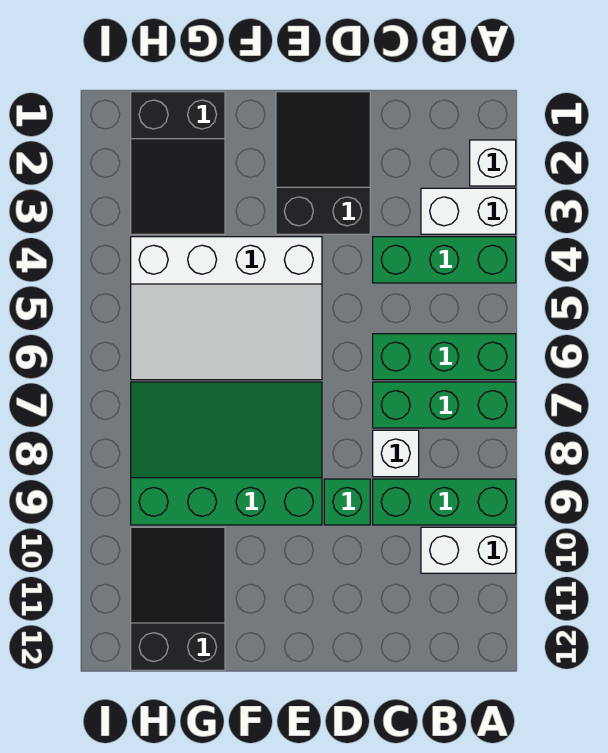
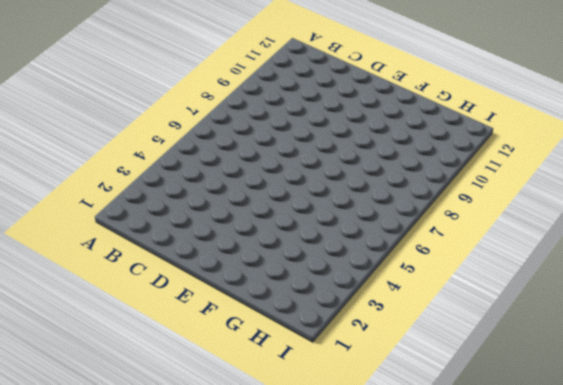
none -> white brick A2 level 1
none -> white brick A3:B3 level 1
none -> green brick A4:C4 level 1

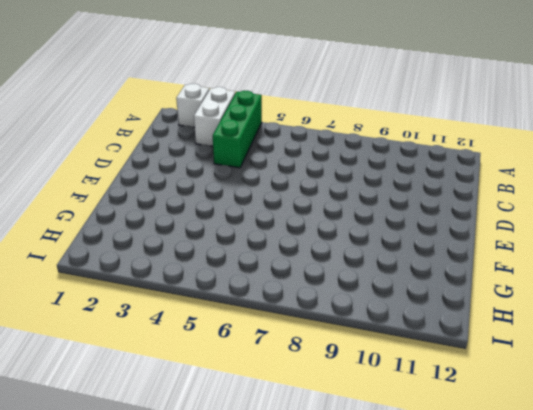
none -> green brick A6:C6 level 1
none -> green brick A7:C7 level 1
none -> green brick A9:C9 level 1

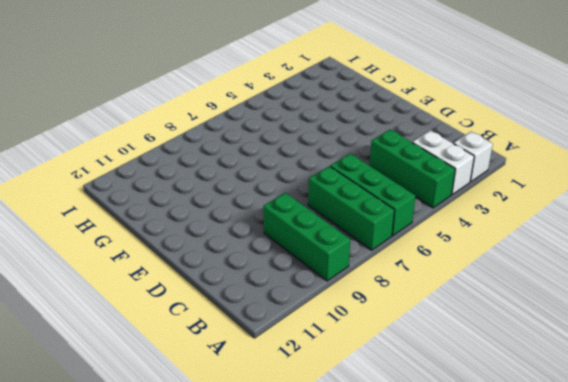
none -> white brick A10:B10 level 1
none -> white brick C8 level 1
none -> black slope D1:E3 level 1 top 3

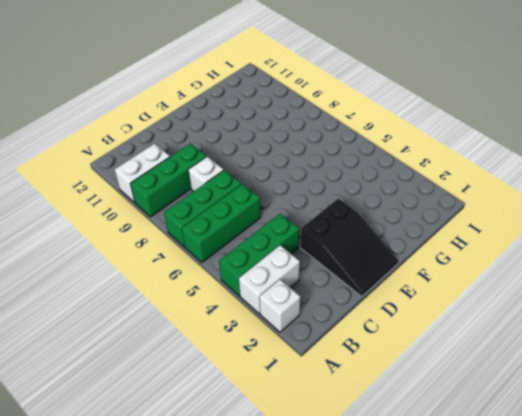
none -> green brick D9 level 1
none -> white slope E4:H6 level 1 top 4
none -> green slope E7:H9 level 1 top 9

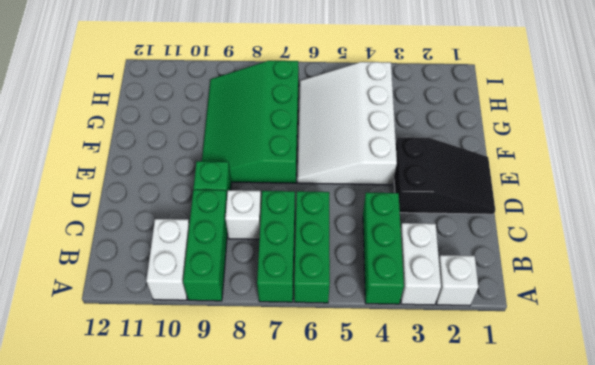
green slope E7:H9 level 1 top 7 -> green slope E7:H9 level 1 top 9
none -> black slope G1:H3 level 1 top 1
none -> black slope G10:H12 level 1 top 12

